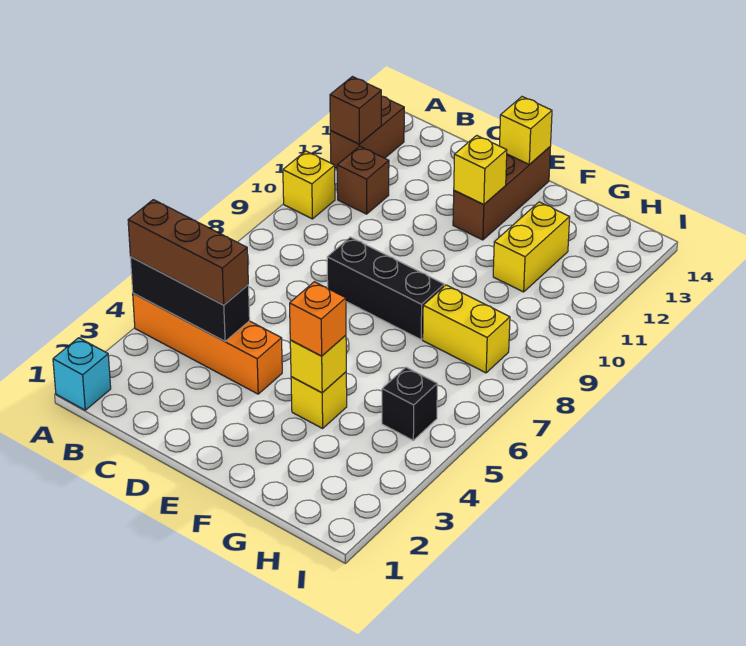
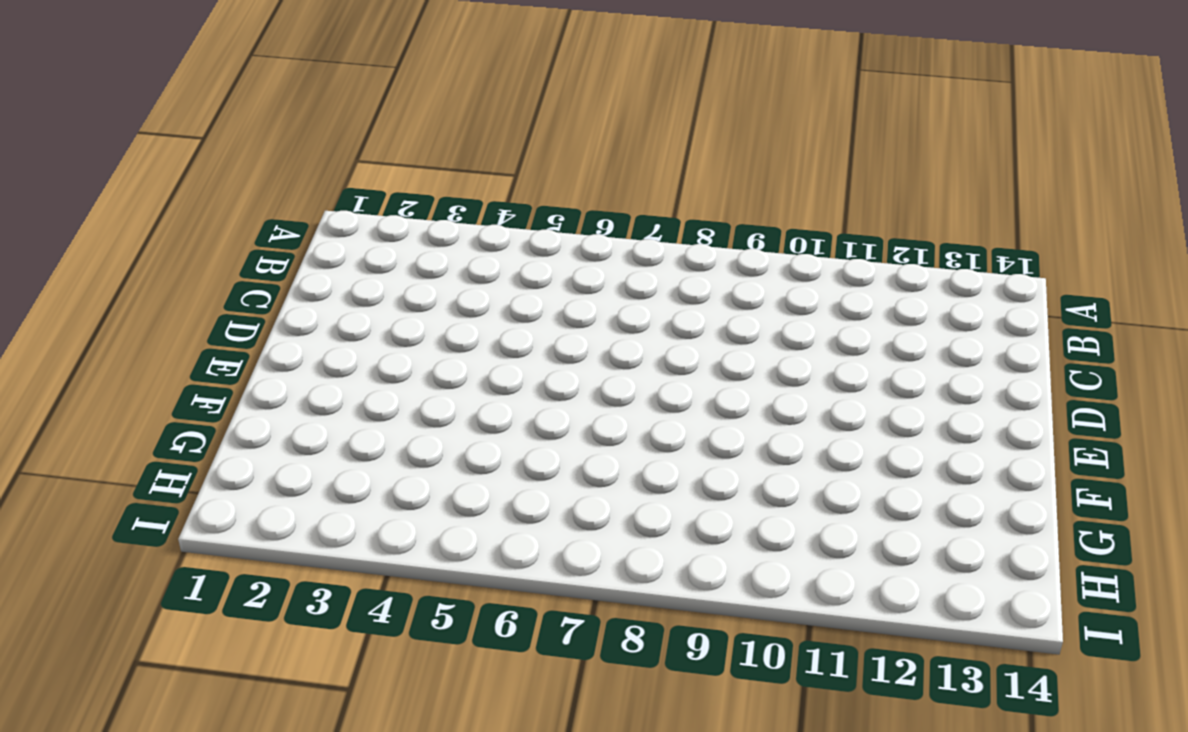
none -> cyan brick A1 level 1
none -> orange brick A4:D4 level 1
none -> yellow brick A10 level 1

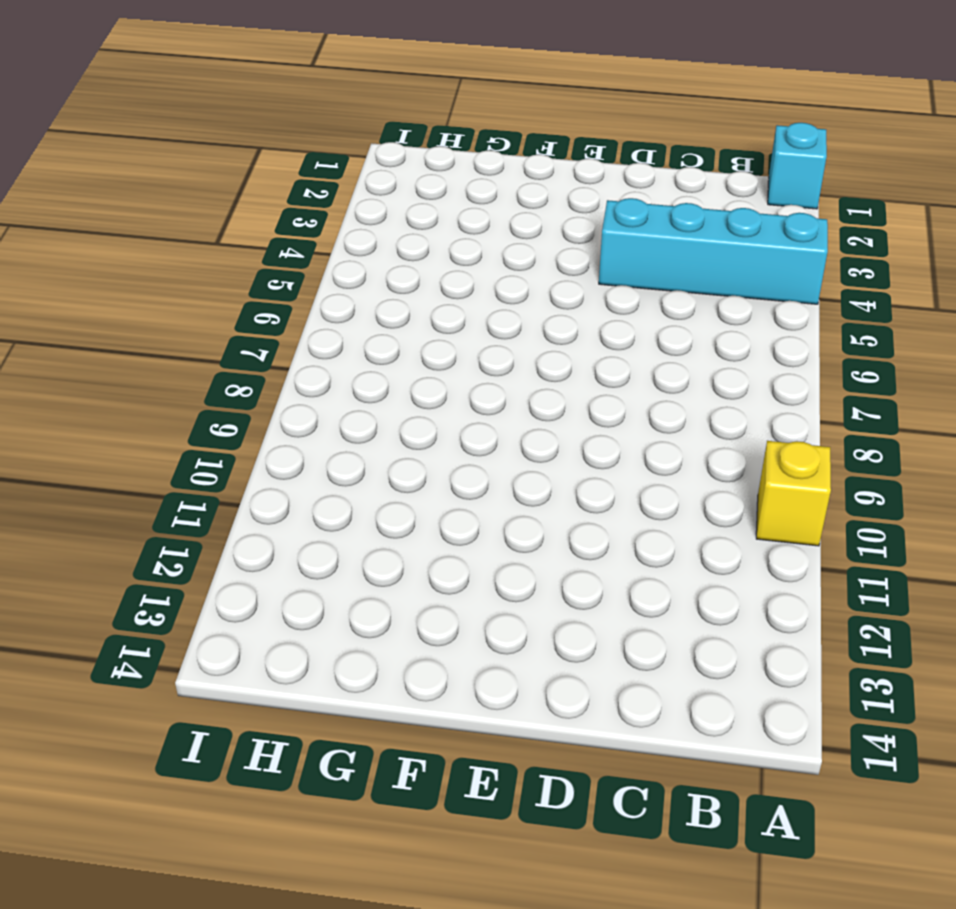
cyan brick A4:D4 level 1 -> orange brick A4:D4 level 1
none -> brown brick A12:A13 level 1
none -> brown brick B11 level 1
none -> black brick D8:F8 level 1

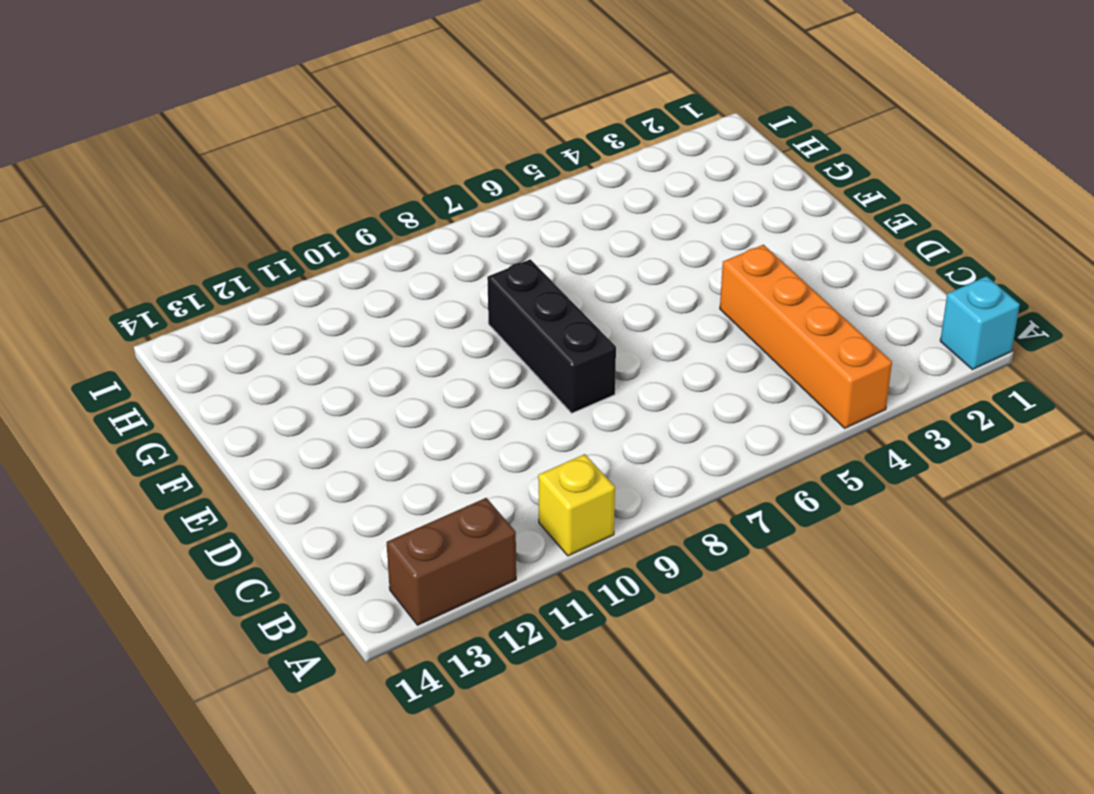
none -> brown brick B11 level 1
none -> brown brick E12:E14 level 1
none -> yellow brick F4 level 1

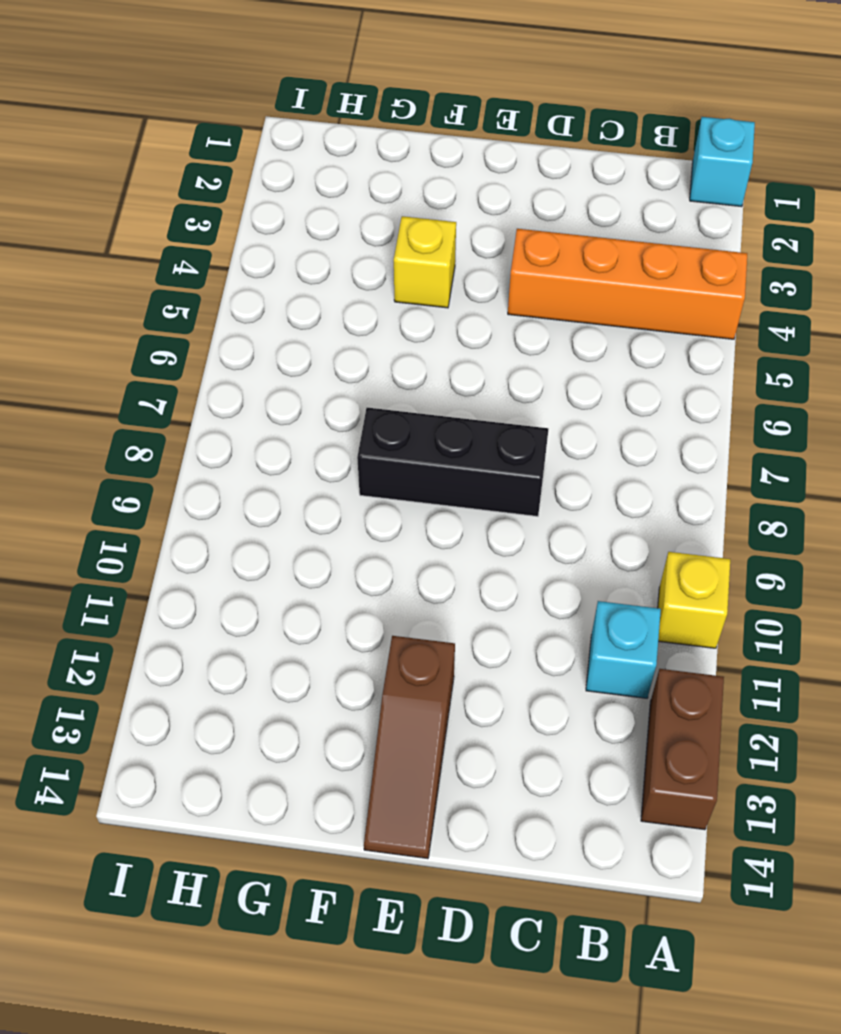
cyan brick B11 level 1 -> brown brick B11 level 1
brown slope E12:E14 level 1 top 12 -> brown brick E12:E14 level 1
none -> yellow brick G8:H8 level 1
none -> yellow brick G11:G12 level 1
none -> black brick H5 level 1

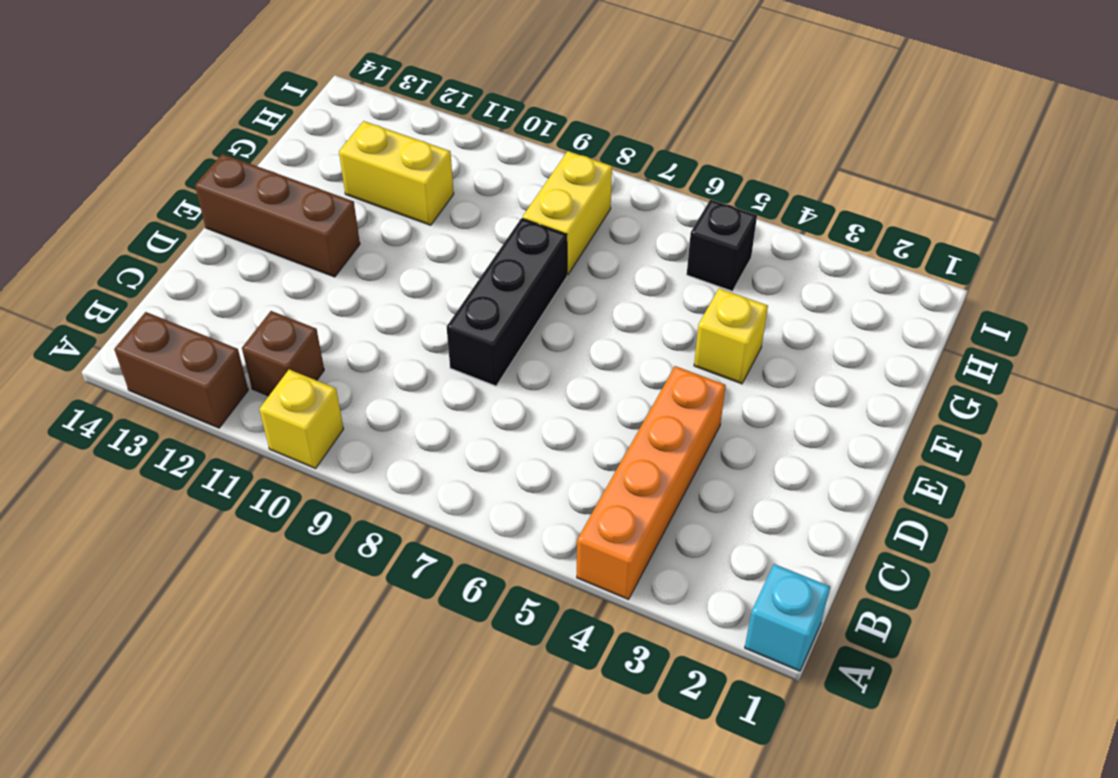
none -> black brick A4:C4 level 2
none -> brown brick A12 level 2
none -> yellow brick E12 level 2

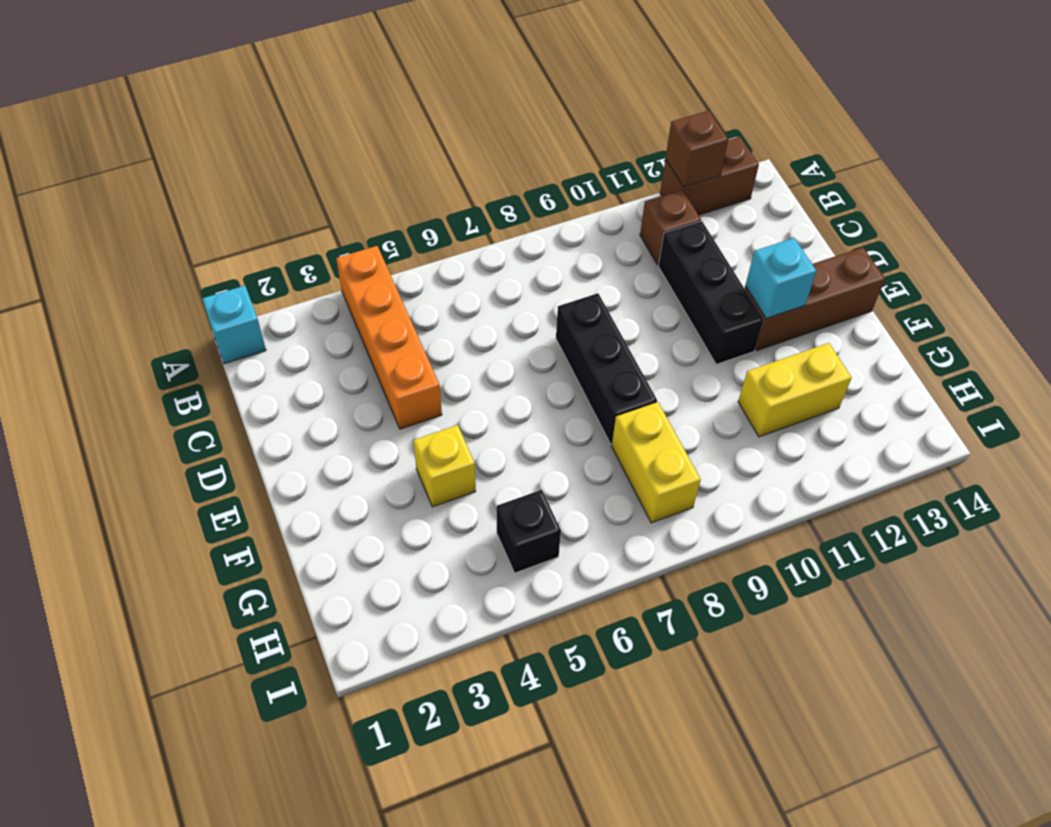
black brick C11:E11 level 1 -> black brick A4:C4 level 2
cyan brick E12 level 2 -> yellow brick E12 level 2
none -> yellow brick A10 level 1
none -> yellow brick E14 level 2
none -> yellow brick F4 level 2

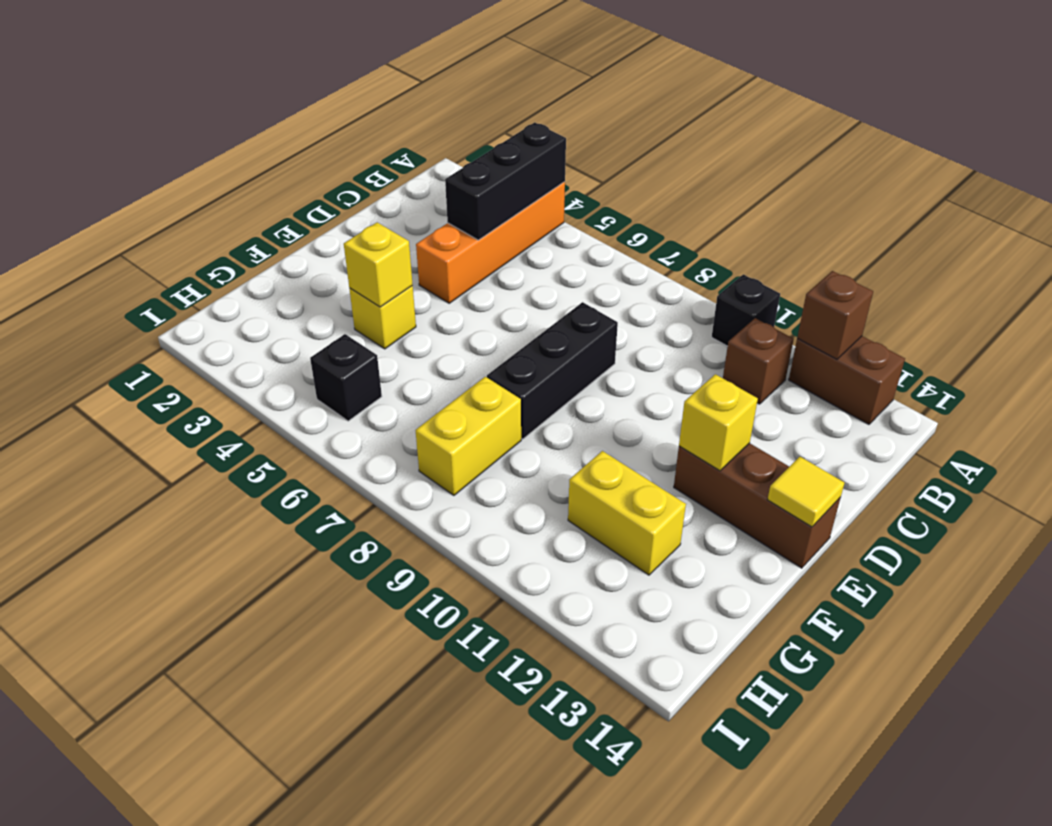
black brick A10 level 1 -> yellow brick A10 level 1
yellow tile E14 level 2 -> yellow brick E14 level 2
none -> cyan brick A1 level 1
none -> brown brick A4:C4 level 3
none -> orange brick F4 level 3

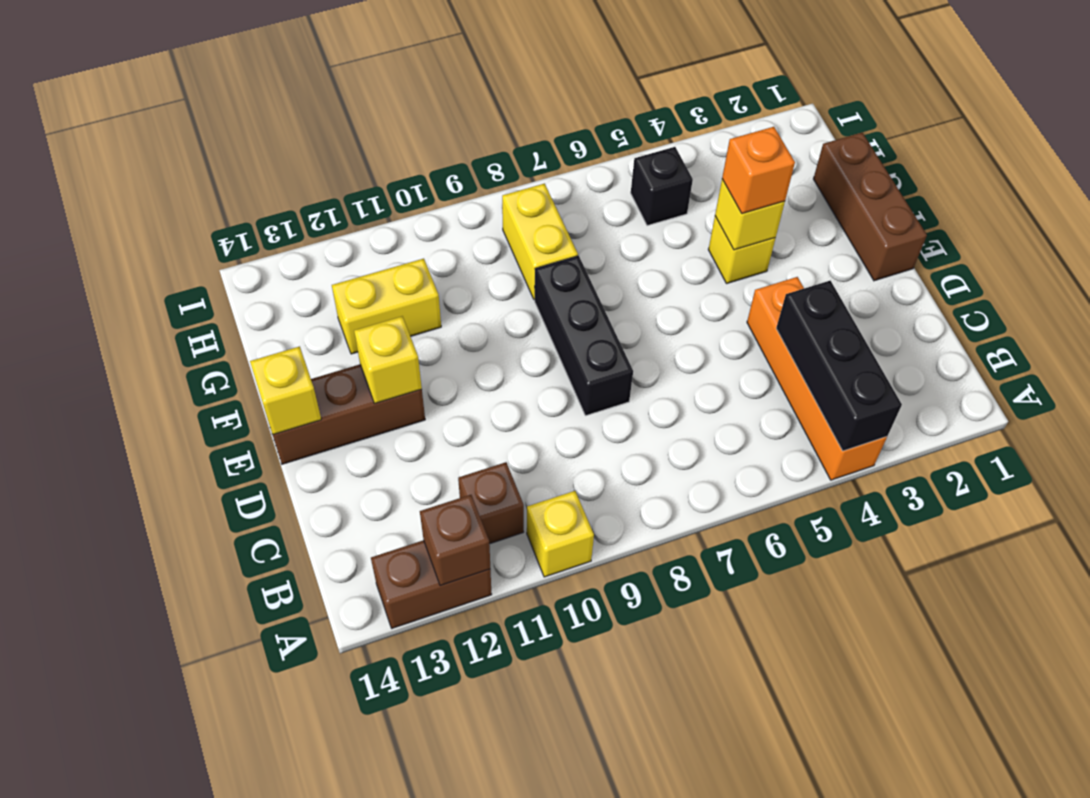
brown brick E1:G1 level 1 -> brown brick A4:C4 level 3
none -> cyan brick A1 level 1

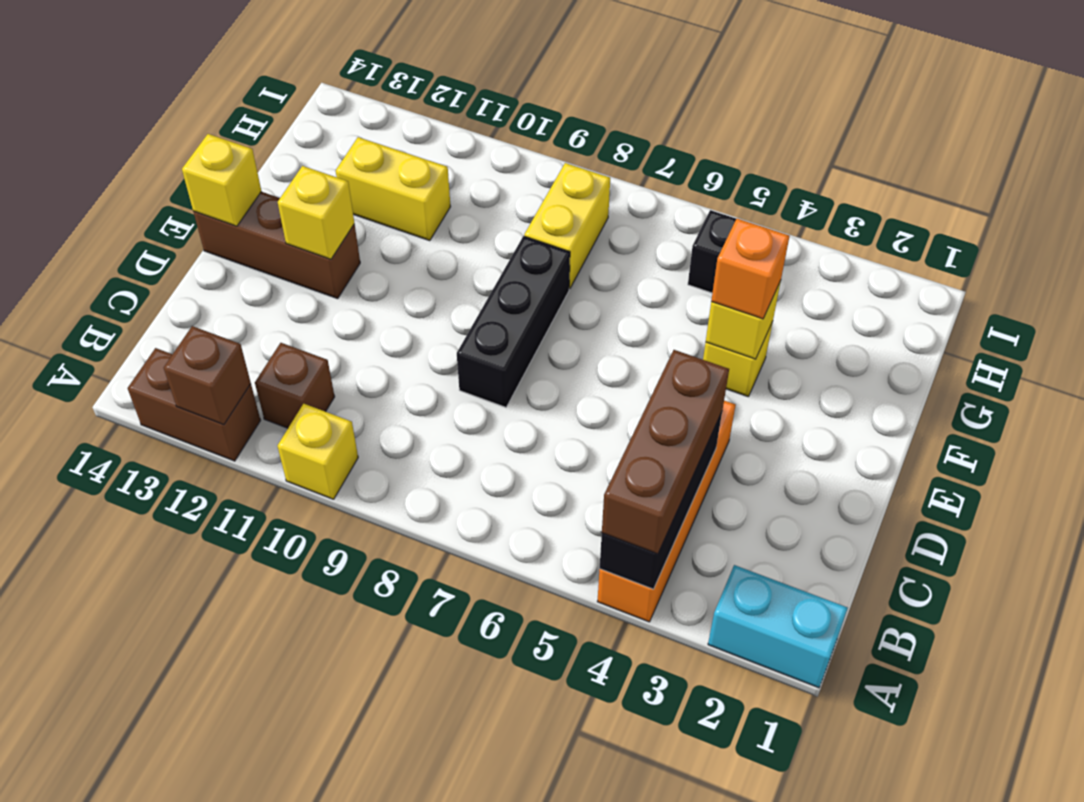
cyan brick A1:A2 level 1 -> cyan brick A1 level 1

